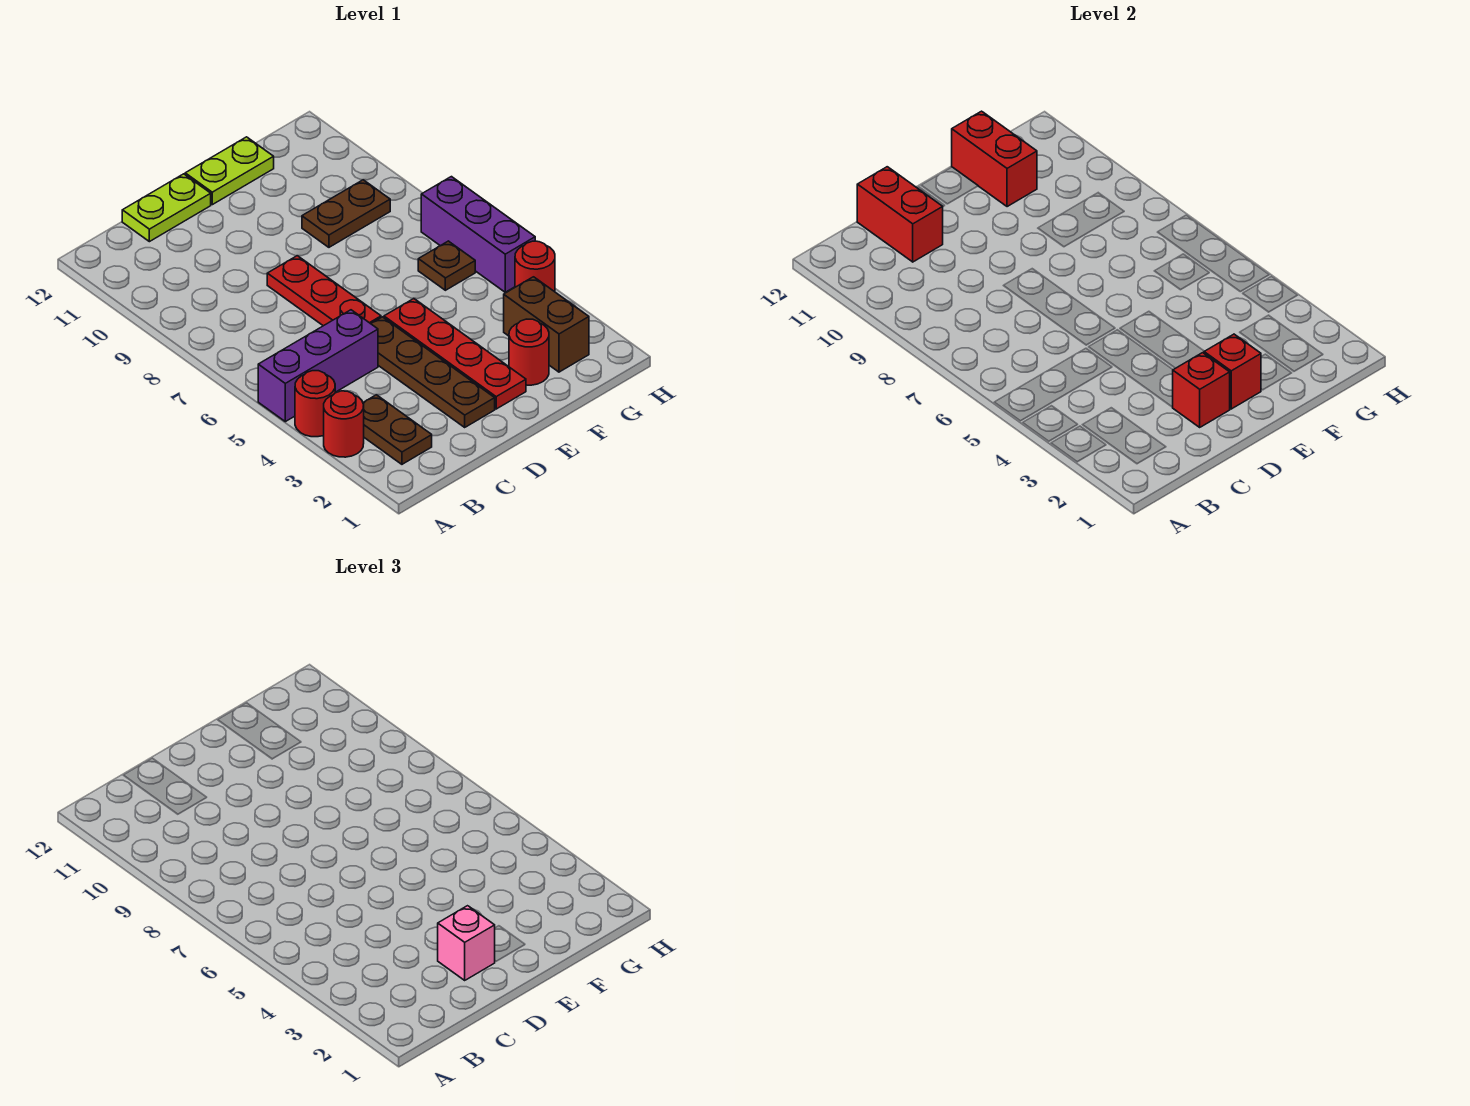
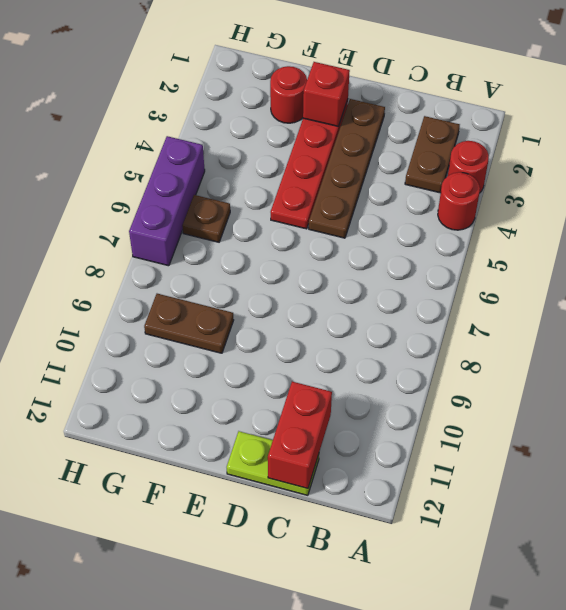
none -> purple brick A5:C5 level 1
none -> red plate D6:D8 level 1
none -> lime plate E12:F12 level 1

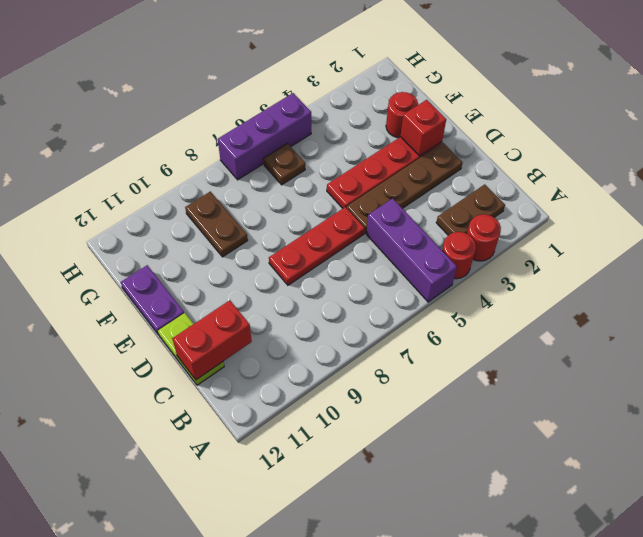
purple plate E12:F12 level 1 -> lime plate E12:F12 level 1
none -> brown brick G2:G3 level 1
none -> red round brick H4 level 1
none -> red brick D2 level 2

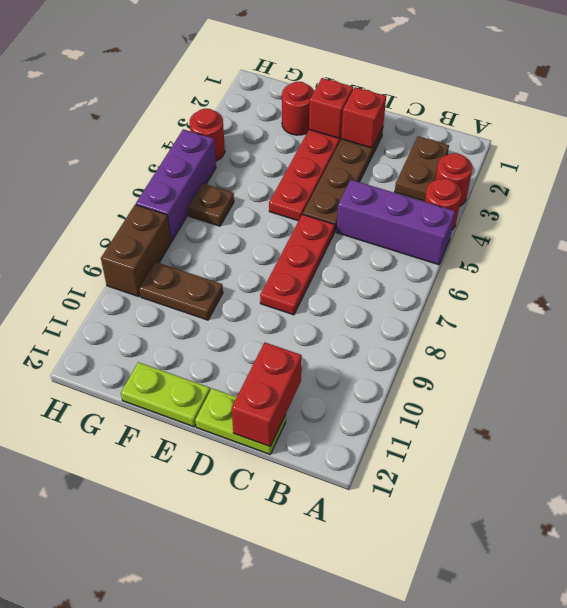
brown brick H8:H9 level 1 -> brown brick G2:G3 level 1
none -> red brick F11:F12 level 2
none -> pink brick D2 level 3

